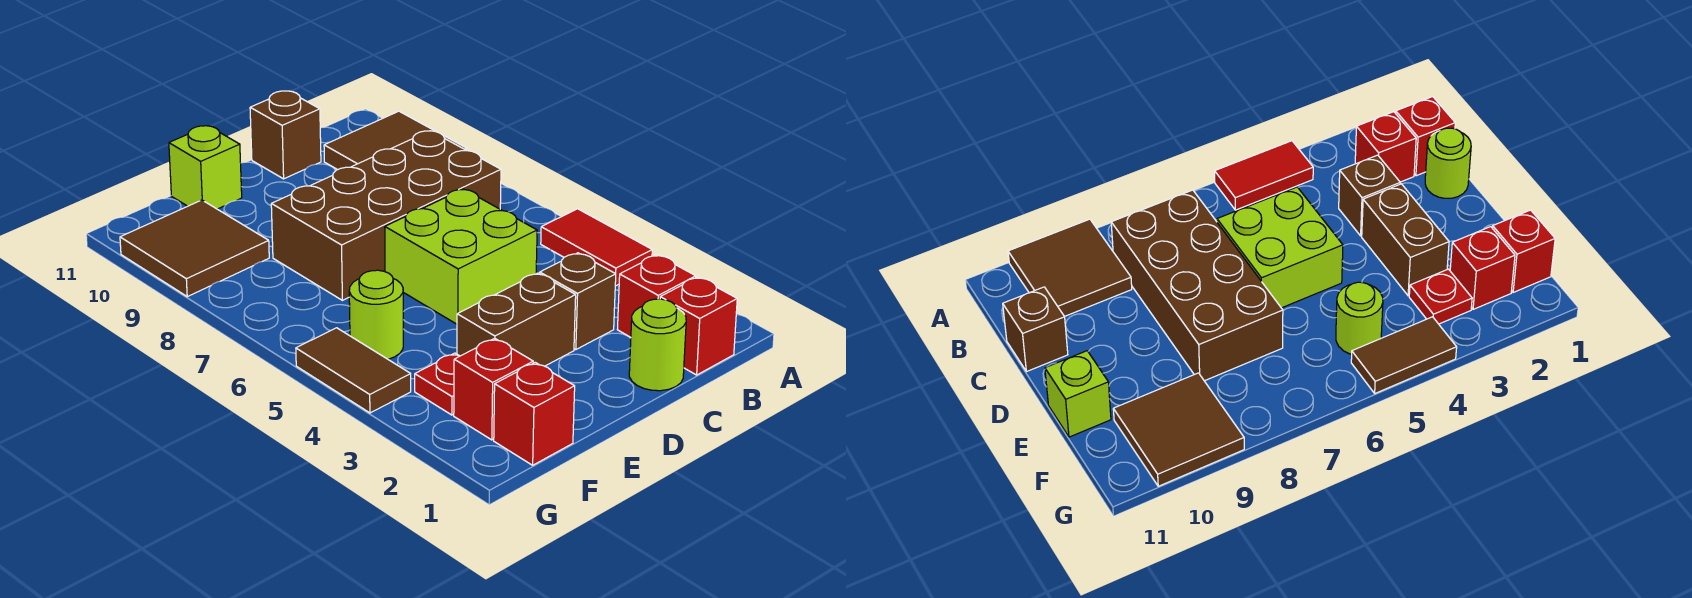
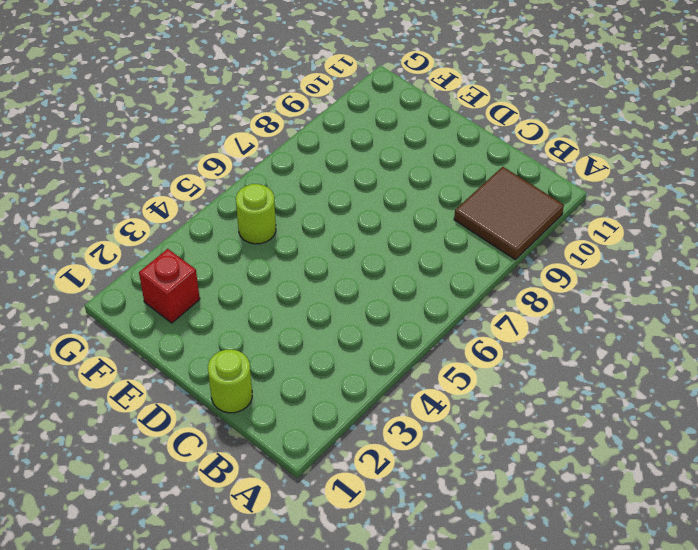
none -> red tile A4:A5 level 1
none -> red brick B1 level 1
none -> red brick B2 level 1

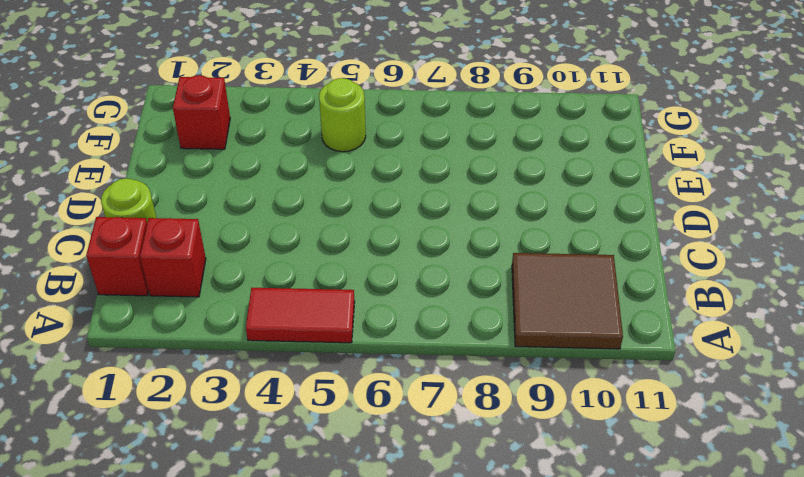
none -> brown brick B7:E8 level 1
none -> brown brick C3 level 1
none -> lime brick C5:D6 level 1

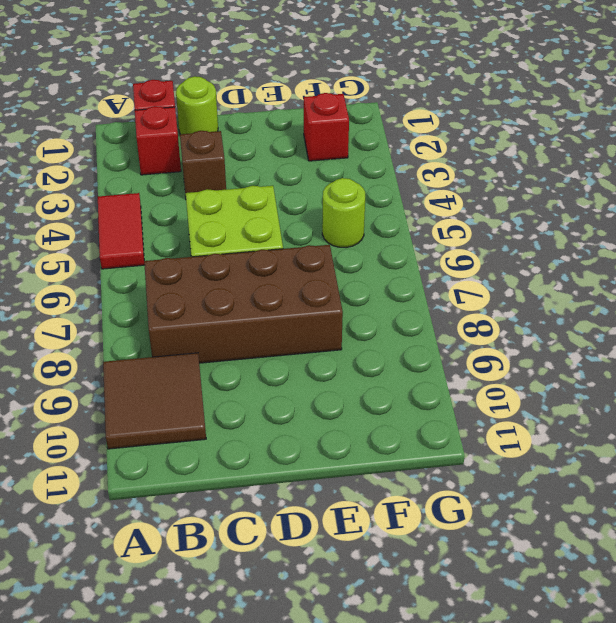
none -> brown brick C11 level 1
none -> brown brick D3:E3 level 1
none -> lime brick E11 level 1

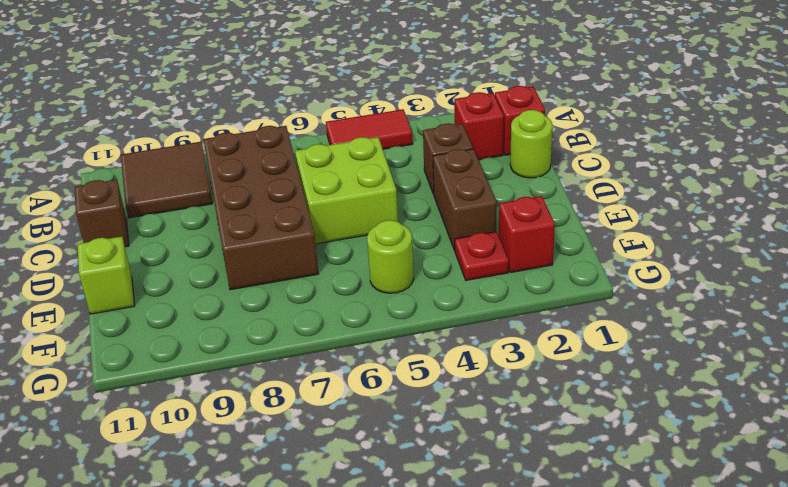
none -> red brick F1 level 1
none -> brown tile F9:G10 level 1
none -> brown tile G4:G5 level 1

